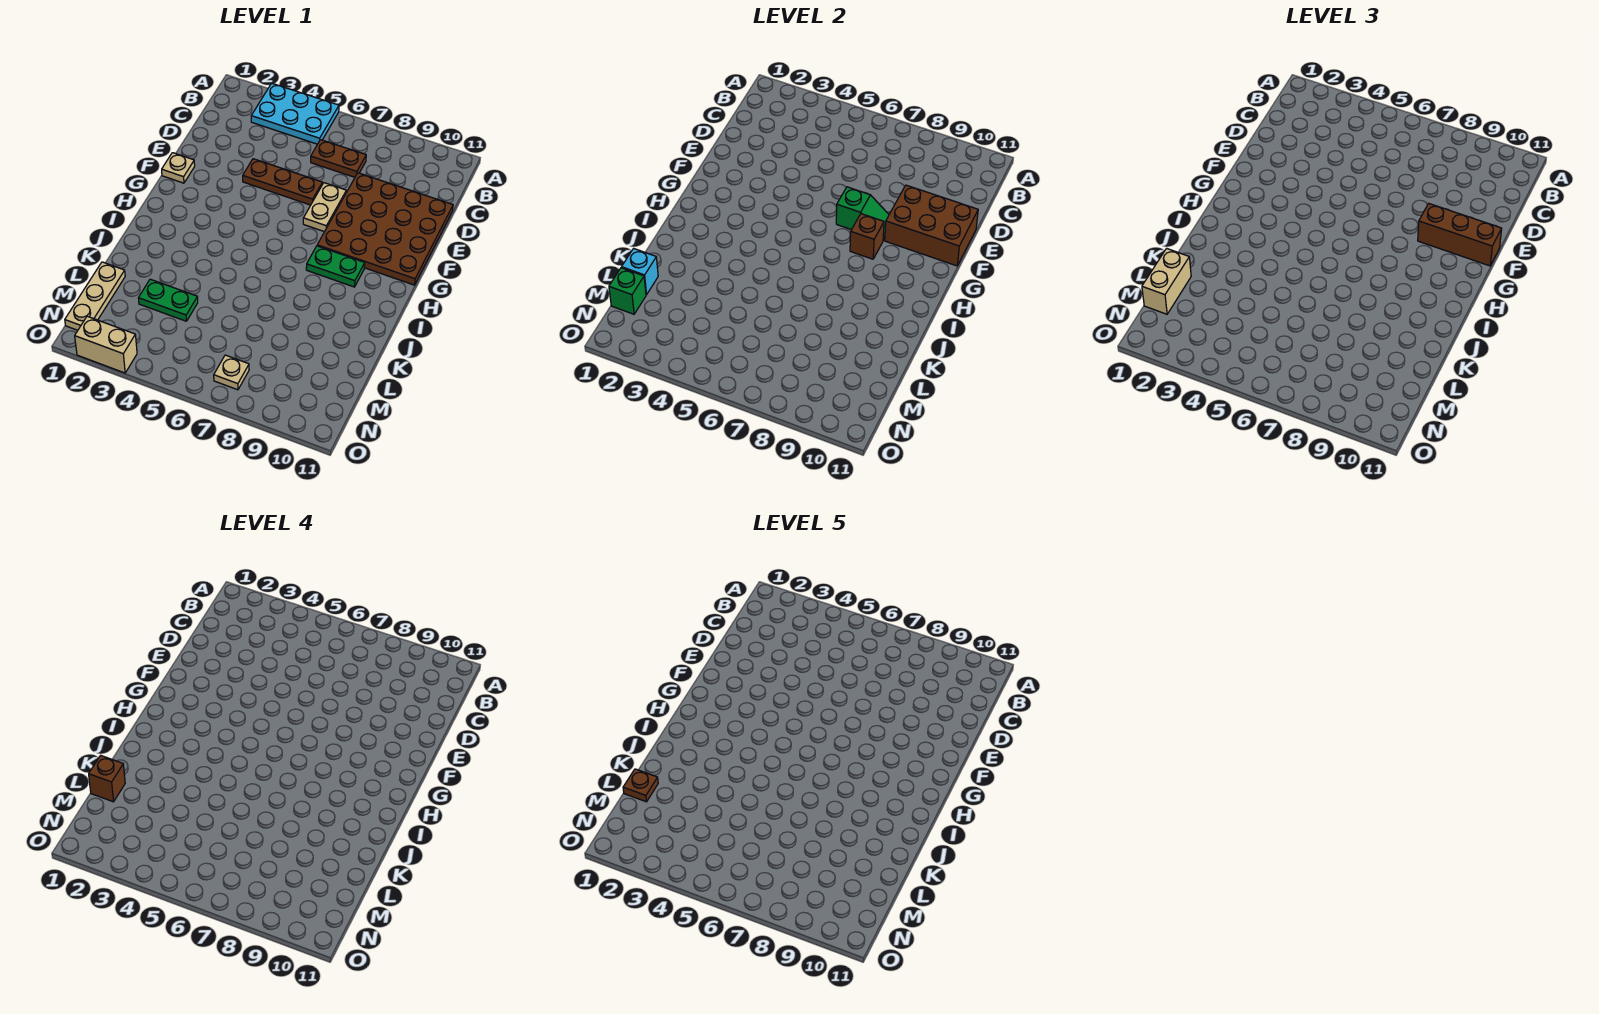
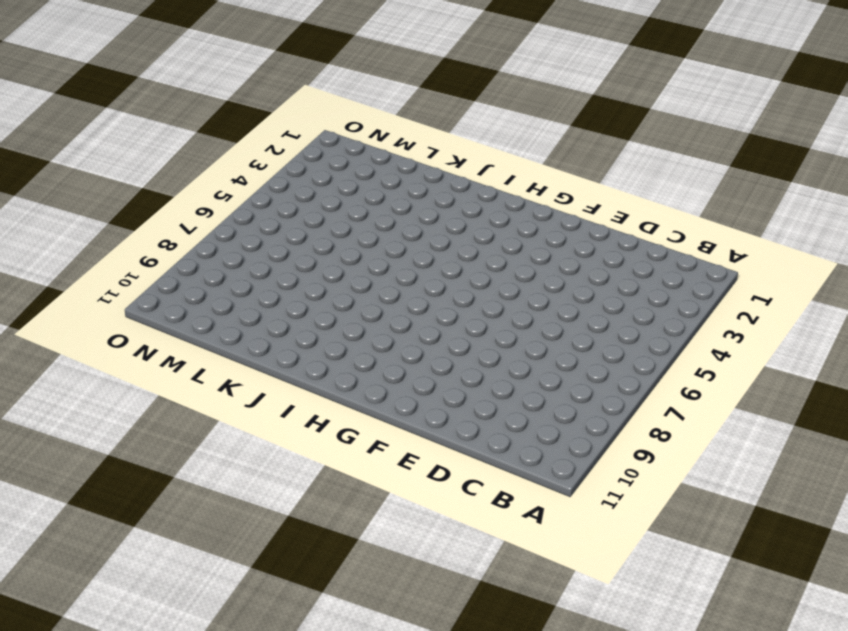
none -> cyan plate A3:B5 level 1
none -> brown plate C6:C7 level 1
none -> brown plate D8:G11 level 1

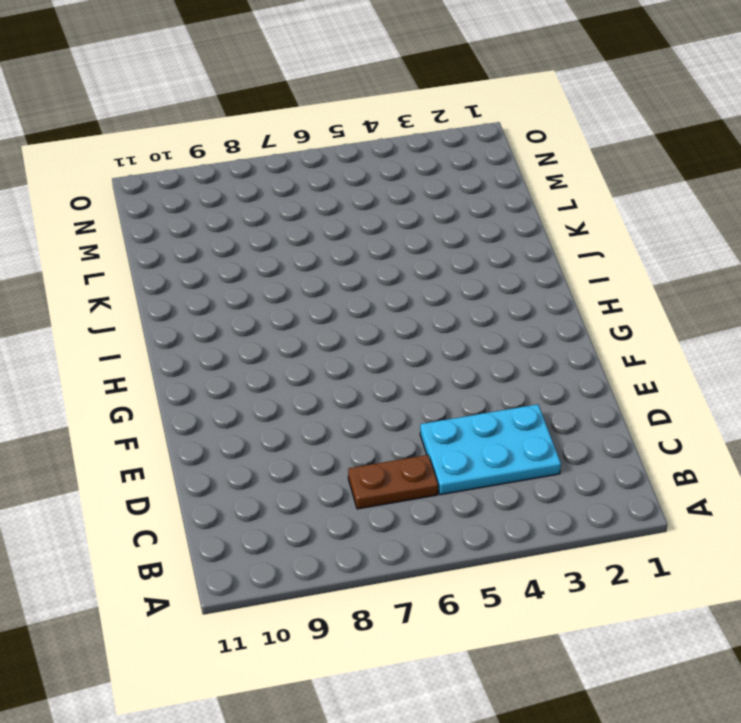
cyan plate C3:D5 level 1 -> cyan plate A3:B5 level 1
none -> brown plate D8:G11 level 1
none -> brown plate E4:E6 level 1
none -> tan plate E7:F7 level 1

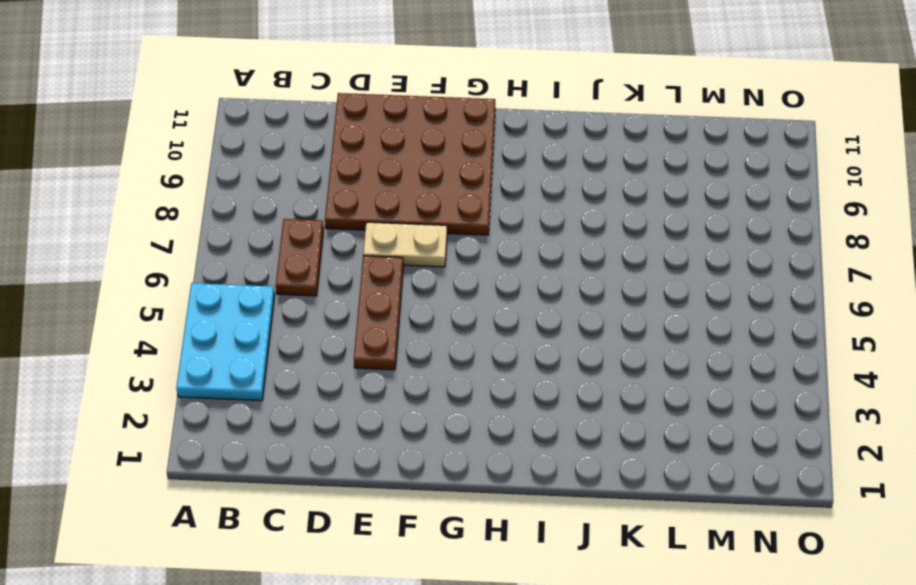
none -> tan plate F1 level 1
none -> green plate H8:H9 level 1
none -> tan plate L1:N1 level 1

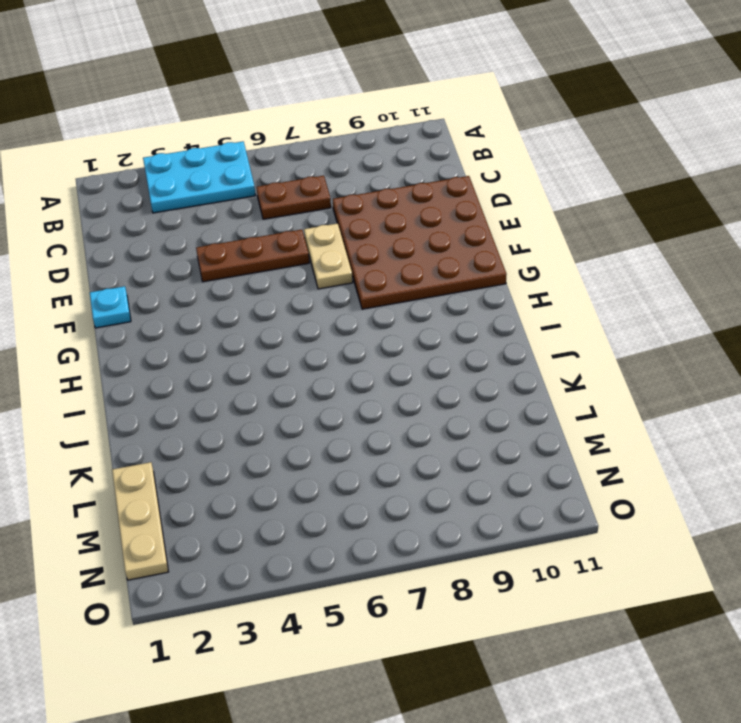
cyan plate F1 level 1 -> tan plate F1 level 1
none -> green plate H8:H9 level 1
none -> green plate L3:L4 level 1
none -> tan plate N7 level 1

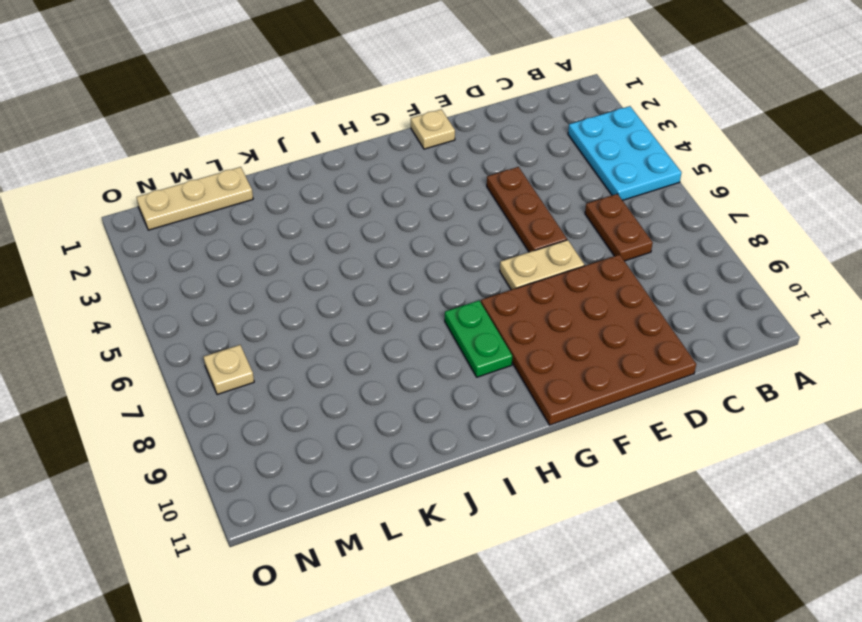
none -> green plate L3:L4 level 1
none -> tan brick O2:O3 level 1
none -> brown brick E9:F11 level 2

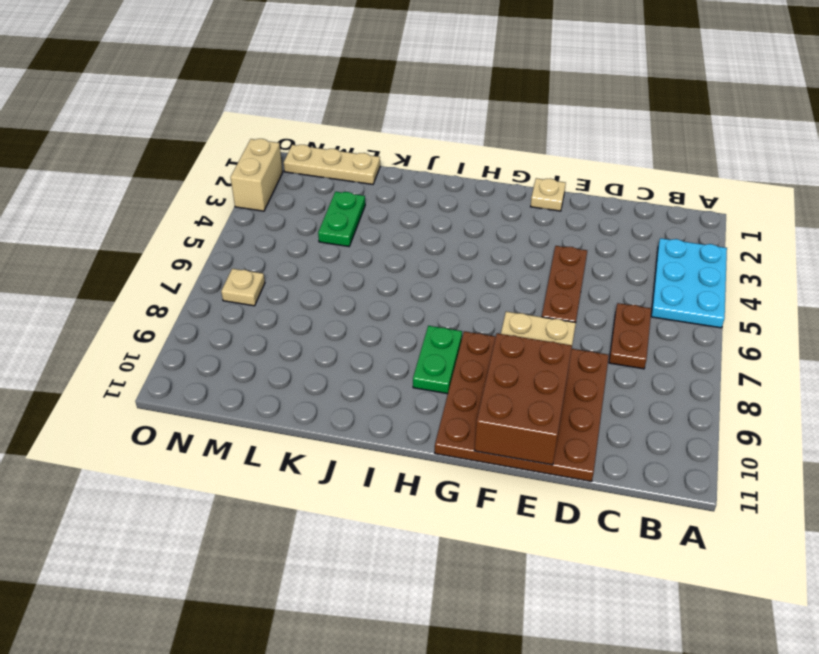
none -> green slope F7:F8 level 2 top 7
none -> brown brick G8 level 2
none -> cyan brick L1 level 2

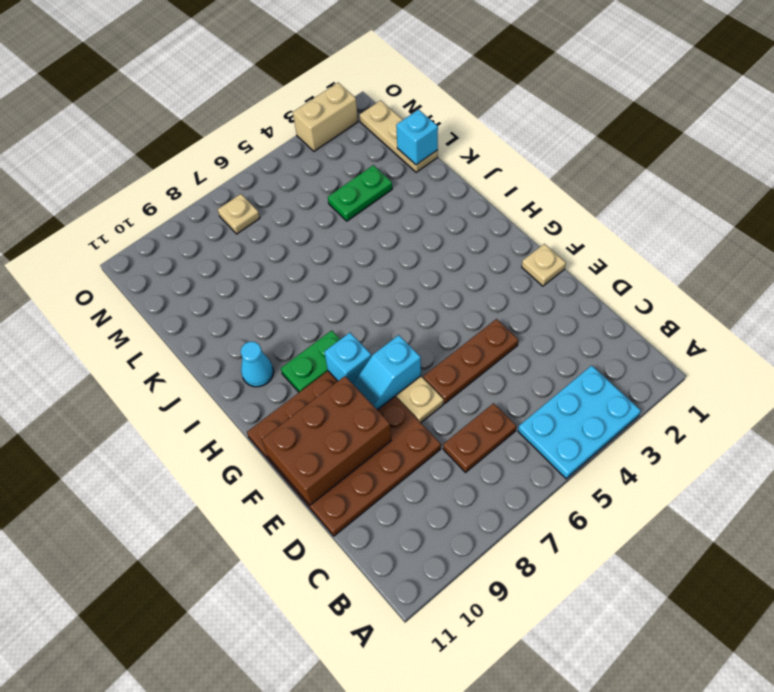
cyan slope F7:F8 level 2 top 7 -> green slope F7:F8 level 2 top 7
cyan brick G8 level 2 -> brown brick G8 level 2
cyan cone I10 level 1 -> none
none -> green brick M1 level 2
none -> brown brick F9:F11 level 3
none -> tan brick L1:M1 level 3

